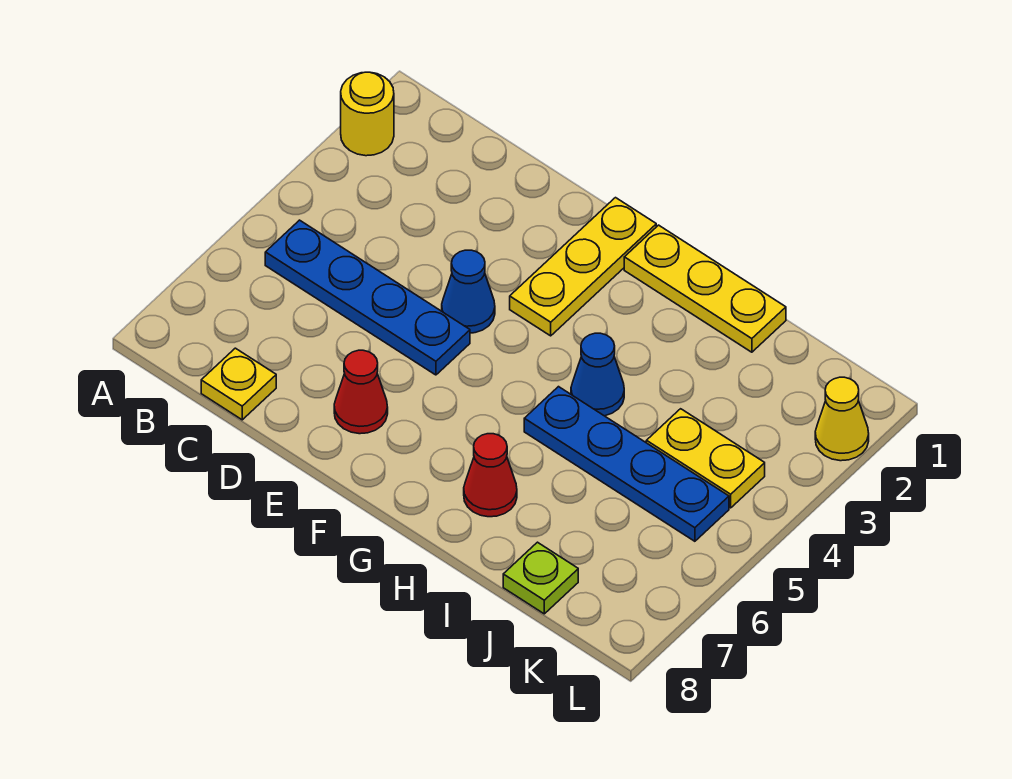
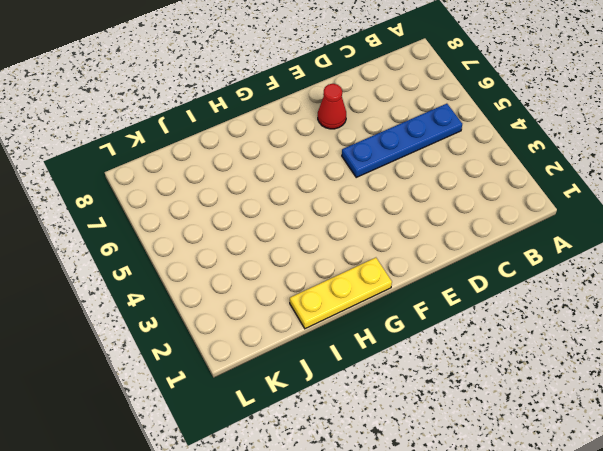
none -> yellow round brick A2 level 1
none -> yellow plate C8 level 1
none -> blue cone E4 level 1

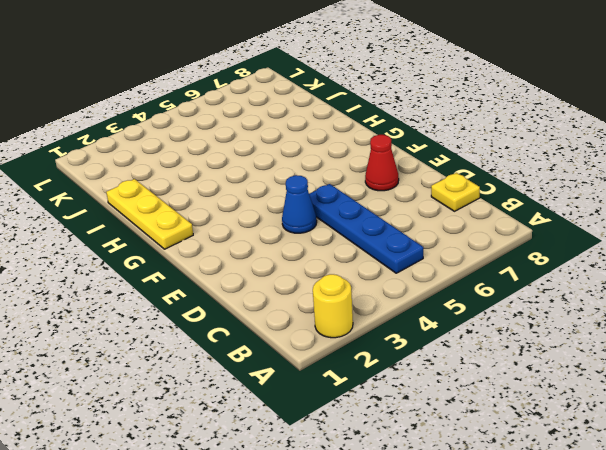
none -> yellow plate F1:F3 level 1
none -> blue cone H4 level 1
none -> blue plate H5:K5 level 1

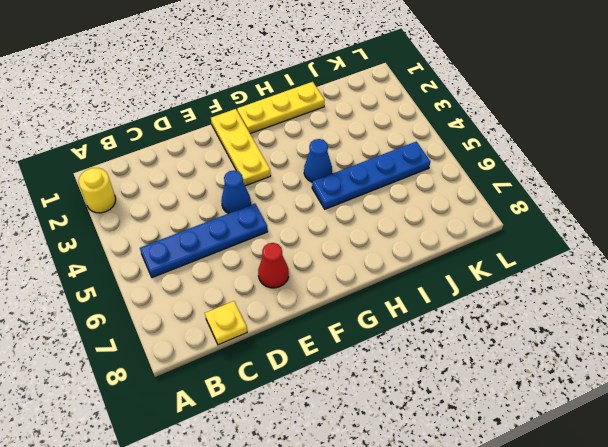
none -> red cone H7 level 1
none -> yellow plate J4:K4 level 1
none -> lime plate J8 level 1

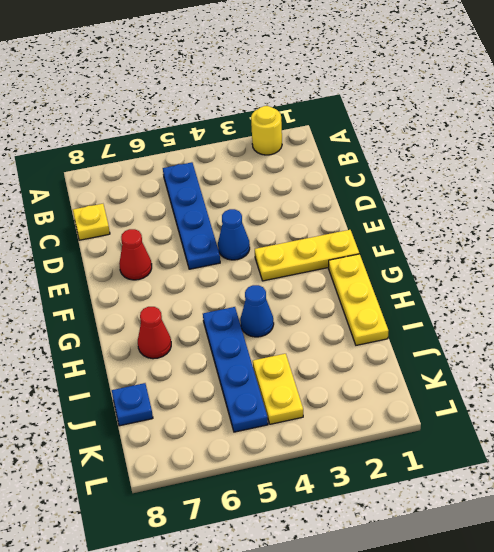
blue plate J8 level 1 -> lime plate J8 level 1
none -> yellow cone L2 level 1

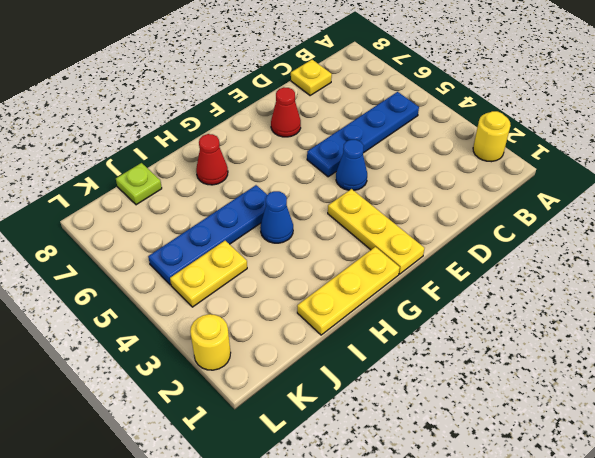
yellow round brick L2 level 1 -> yellow cone L2 level 1

